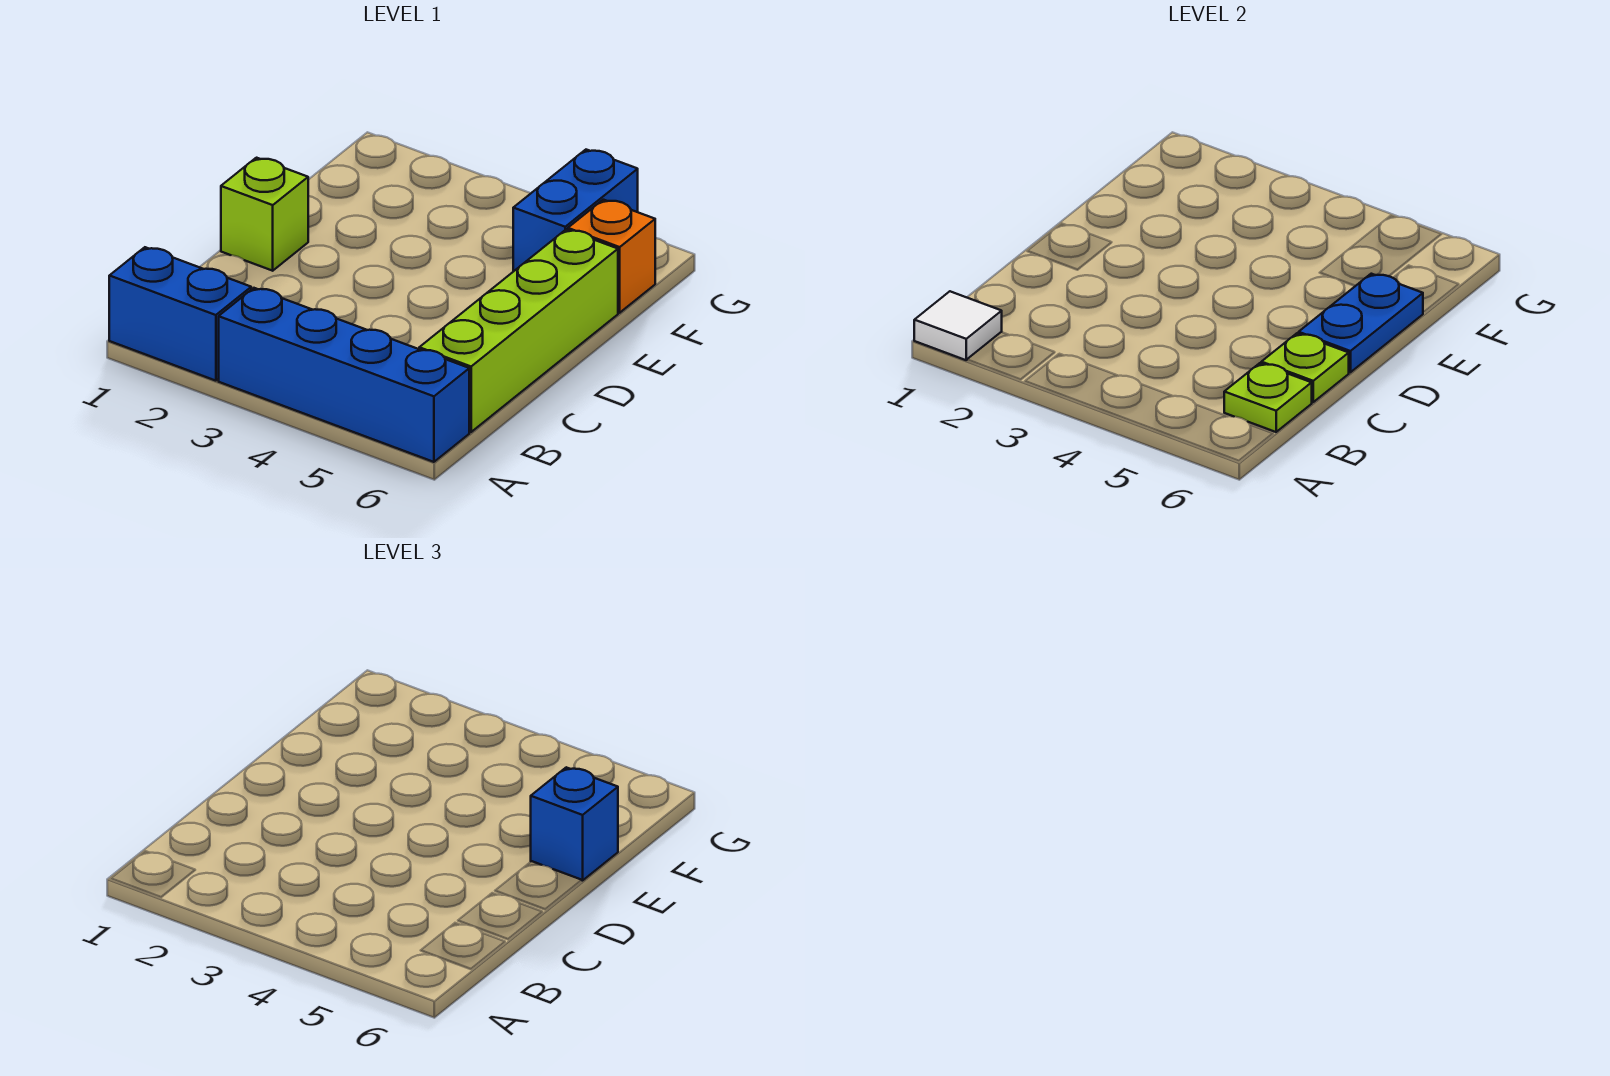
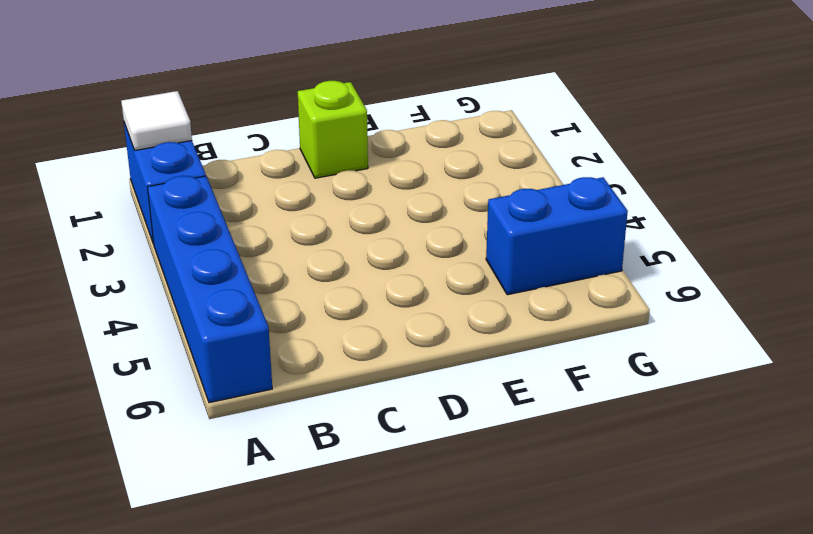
none -> lime brick B6:E6 level 1
none -> orange brick F6 level 1

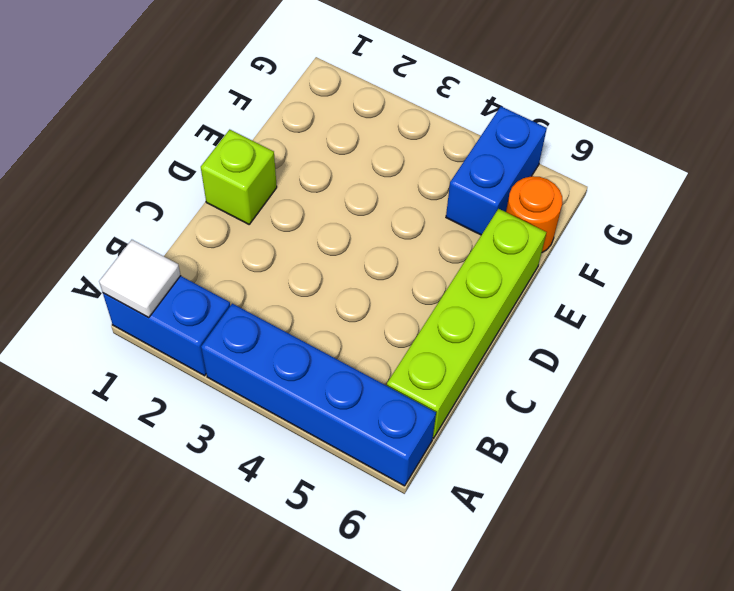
orange round brick F6 level 1 -> orange brick F6 level 1
none -> lime plate B6 level 2
none -> lime plate C6 level 2

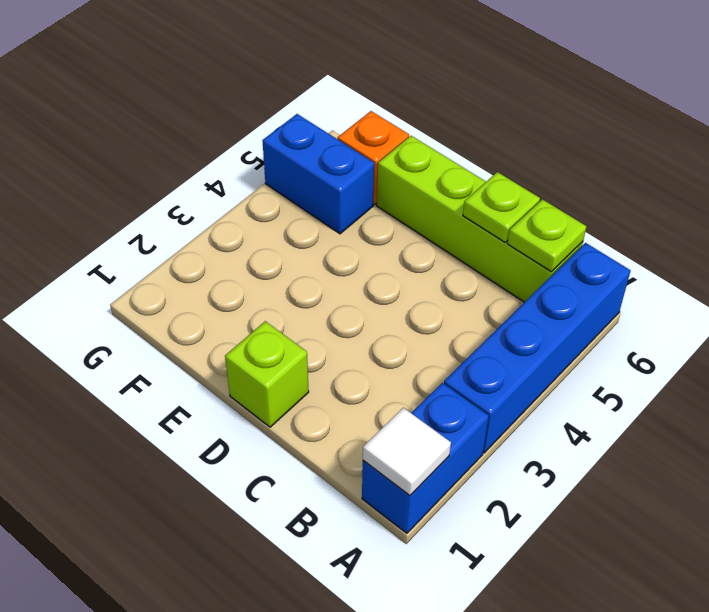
none -> blue plate D6:E6 level 2
none -> blue brick E6 level 3

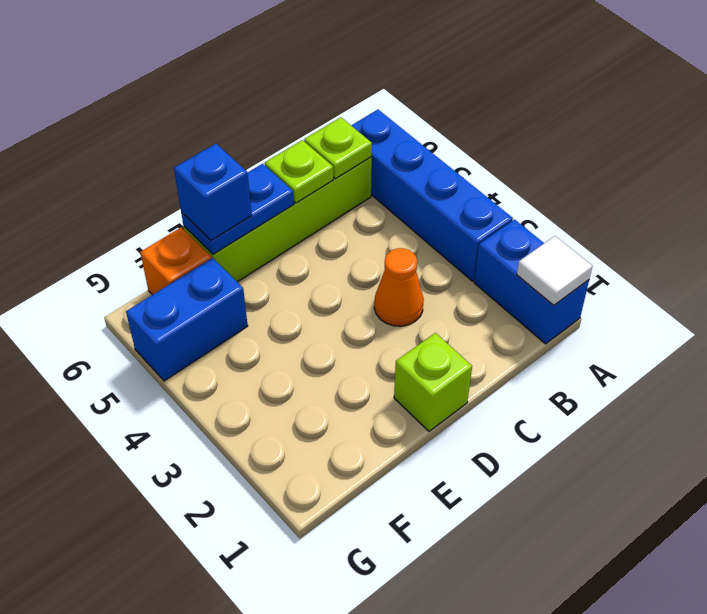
orange cone C3 level 1 -> none

